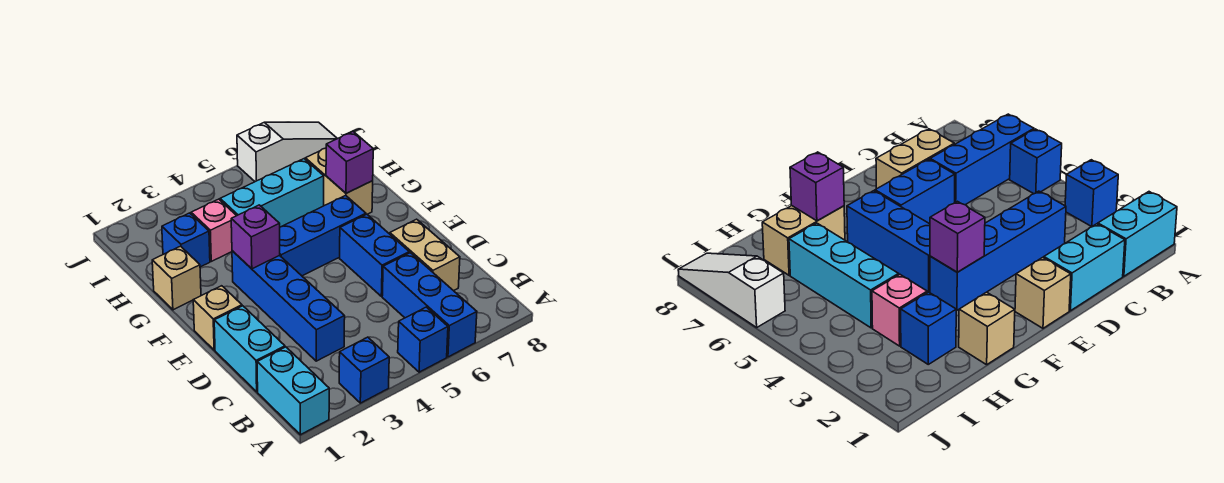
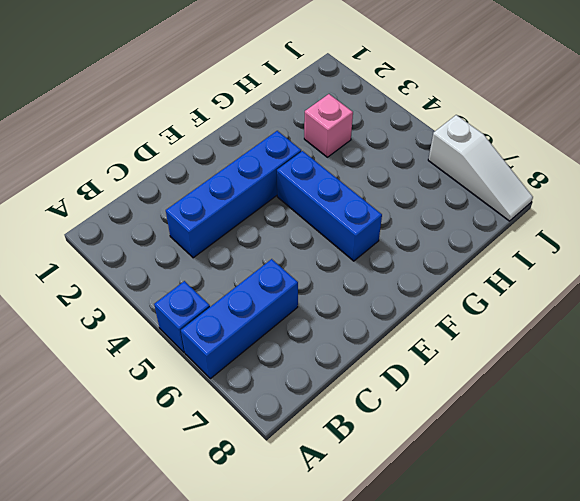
none -> cyan brick A1:B1 level 1
none -> blue brick A3 level 1
none -> cyan brick C1:D1 level 1

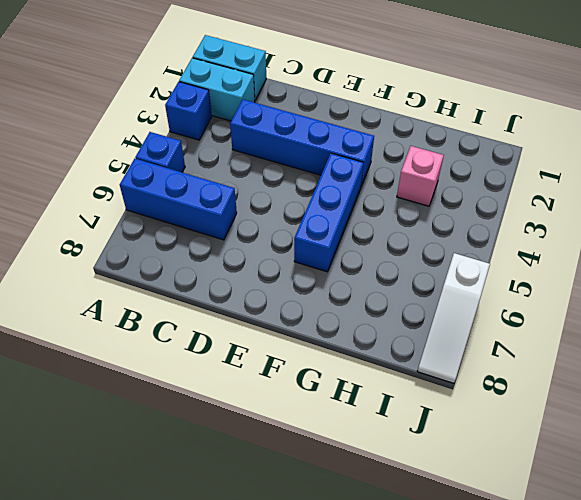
cyan brick A2:B2 level 1 -> cyan brick C1:D1 level 1
none -> tan brick C7:D7 level 1
none -> blue brick D6:E6 level 1
none -> tan brick E1 level 1

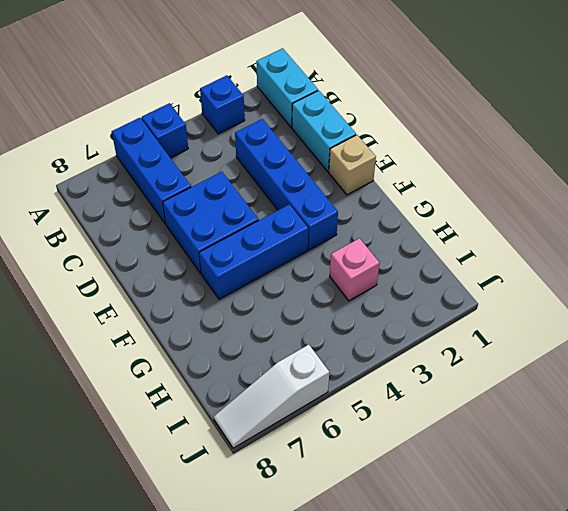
blue brick D5:E6 level 1 -> blue brick D6:E6 level 1
none -> tan brick C7:D7 level 1
none -> tan brick G1 level 1
none -> tan brick G7:H7 level 1

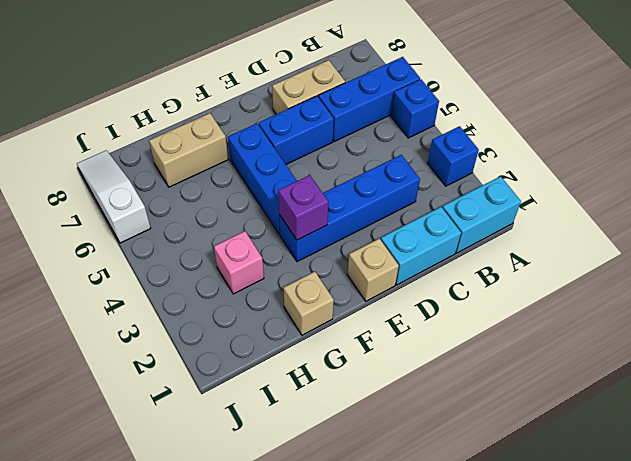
none -> blue brick H2 level 1
none -> cyan brick H4:H6 level 1
none -> purple brick G7 level 2

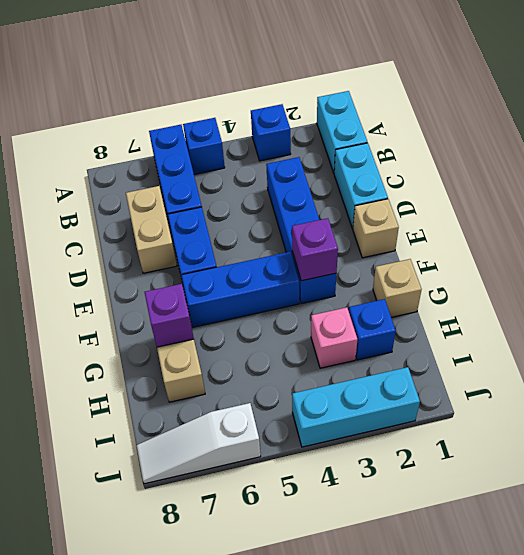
cyan brick J2:J4 level 1 -> cyan brick H4:H6 level 1

